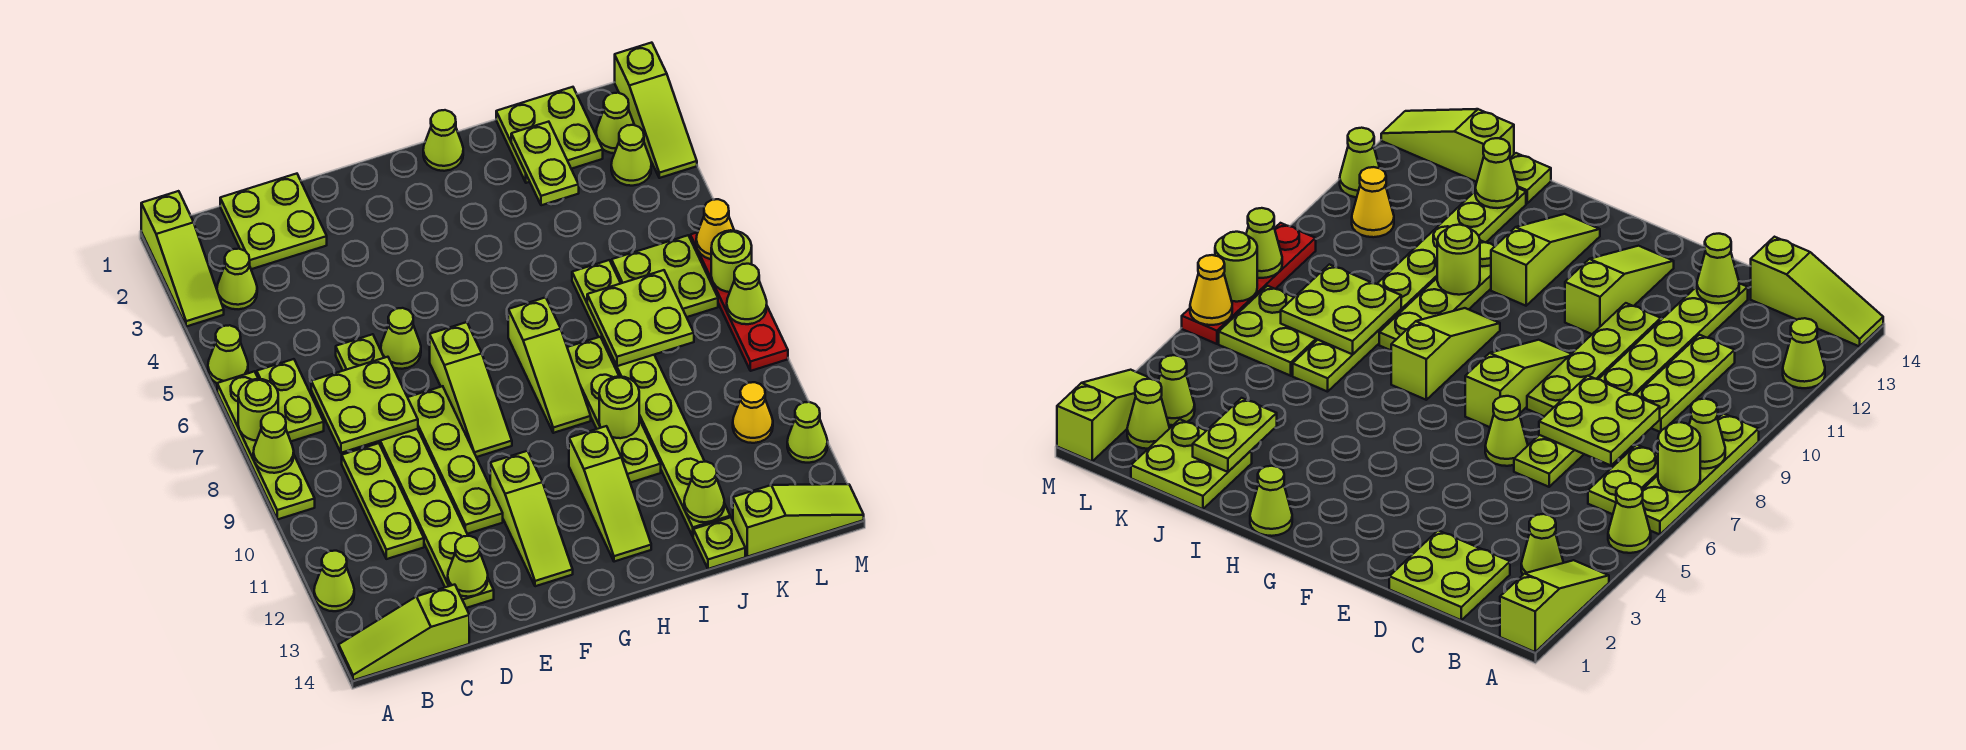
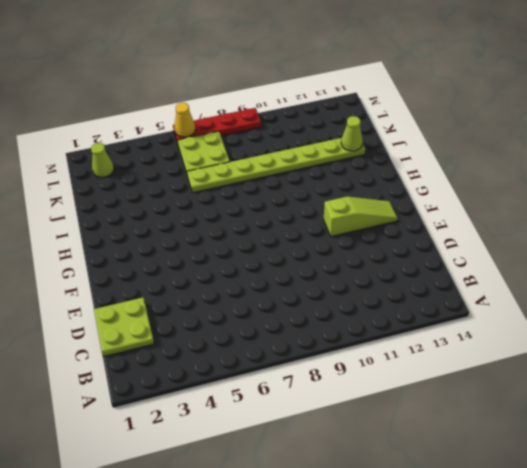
none -> lime slope A1:A3 level 1 top 1
none -> lime cone A5 level 1
none -> lime plate A6:A9 level 1
none -> lime cone A12 level 1

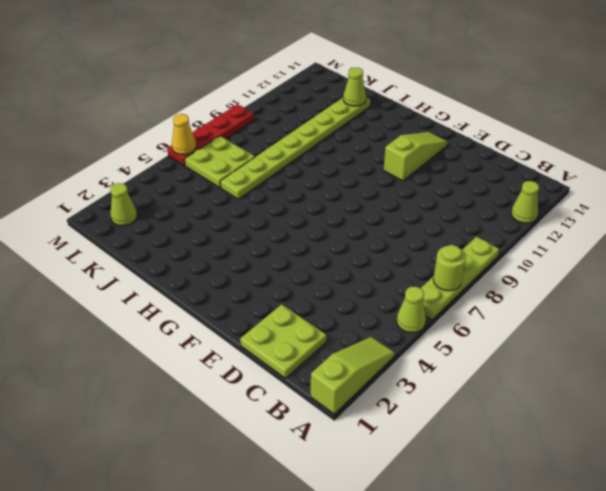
none -> lime slope A14:C14 level 1 top C
none -> lime cone B3 level 1
none -> lime plate B6:B7 level 1
none -> lime plate C9:C11 level 1

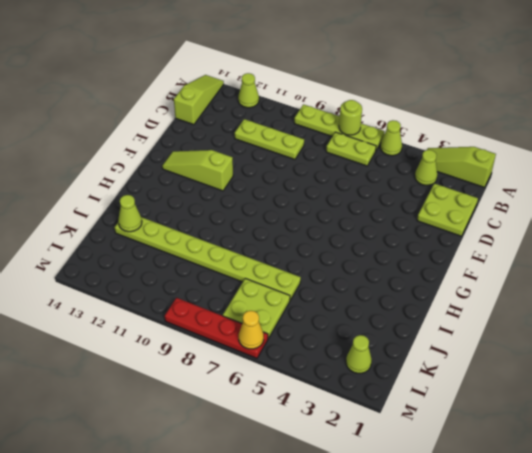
none -> lime plate D6:D13 level 1
none -> lime cone E6 level 1
none -> lime plate E8:E11 level 1
none -> lime slope F7:F9 level 1 top 7

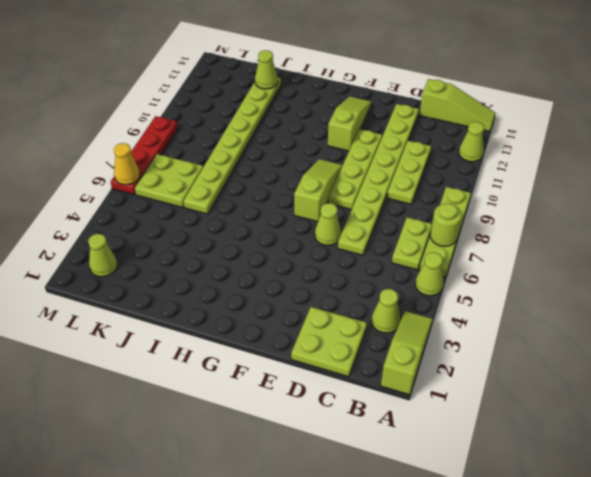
none -> lime cone H1 level 1
none -> lime slope H7:H9 level 1 top 7
none -> lime slope H11:H13 level 1 top 11
none -> lime plate I8:I11 level 1

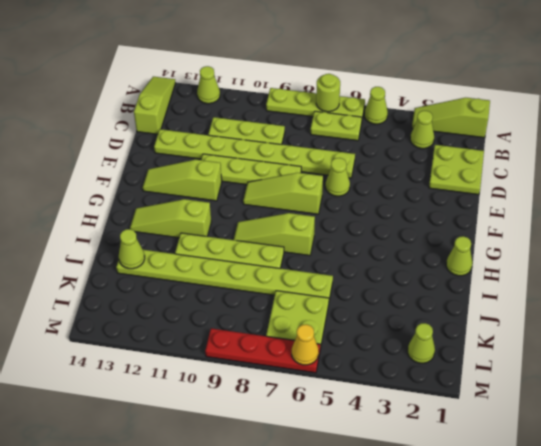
none -> lime plate J1:K2 level 1
none -> lime plate J14 level 1
none -> lime slope K14:M14 level 1 top K
none -> lime cone L3 level 1

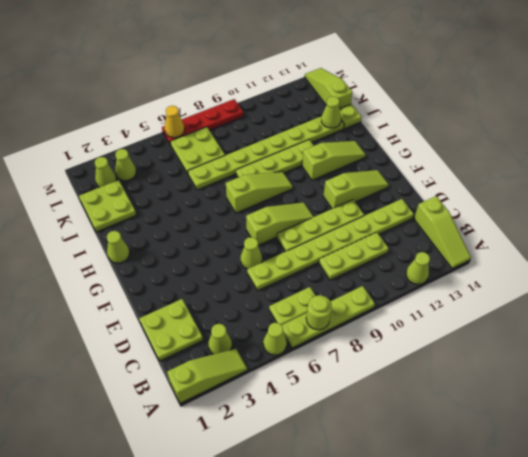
none -> yellow cone L11 level 1
none -> lime slope M1:M3 level 1 top 1
none -> lime cone M12 level 1
none -> lime cone A8 level 2

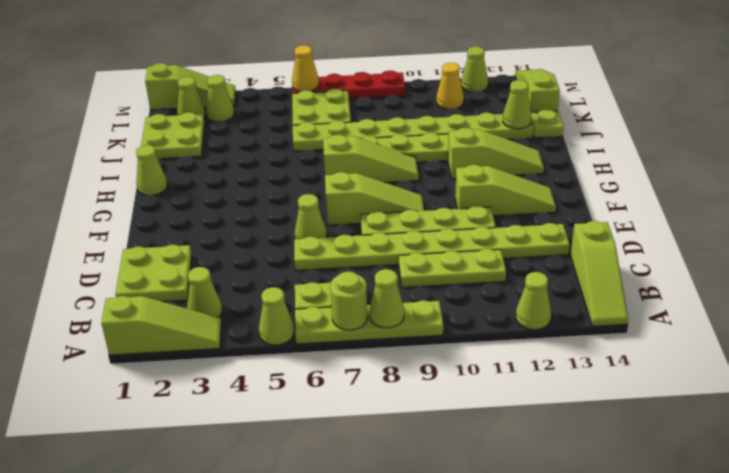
none -> lime plate C7:D8 level 2
none -> lime cone D13 level 2
none -> lime round brick I10 level 2
none -> lime plate J2:J3 level 2

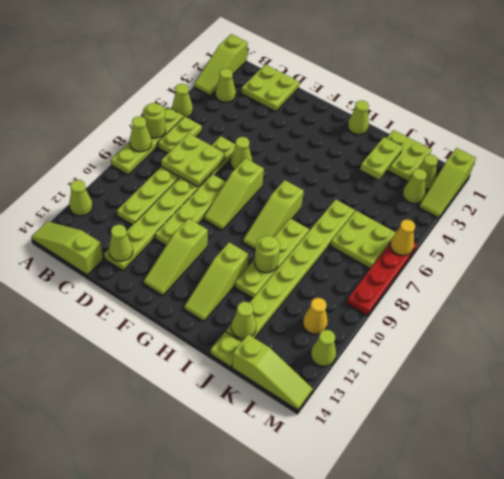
none -> lime plate J7:K8 level 2
none -> lime round brick M7 level 2
none -> lime cone M8 level 2

